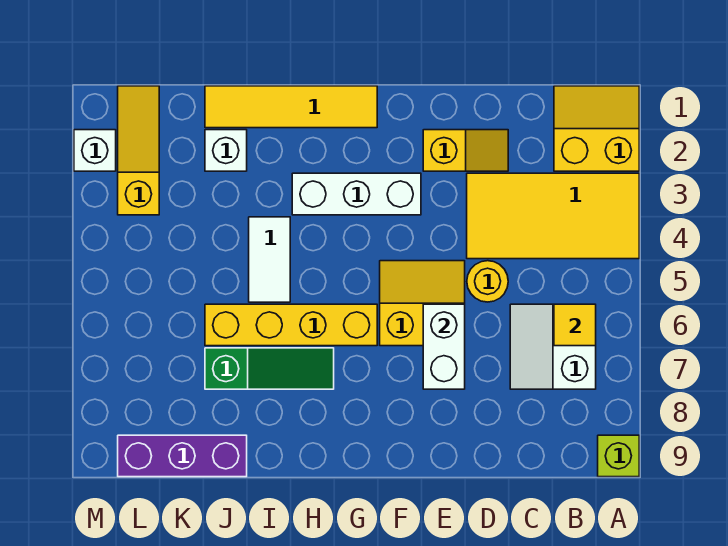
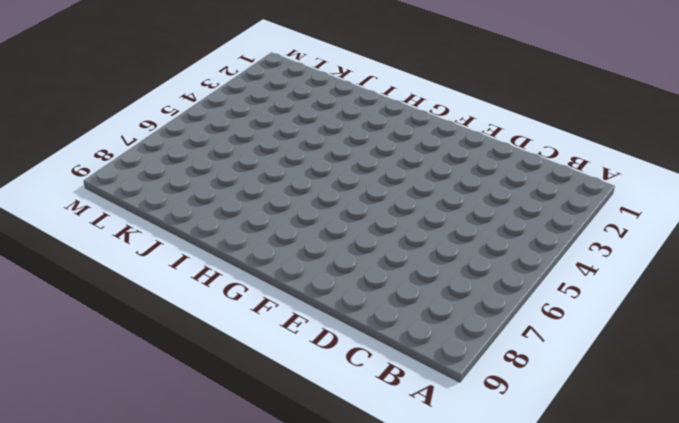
none -> yellow slope A1:B2 level 1 top 2
none -> yellow tile A3:D4 level 1
none -> lime brick A9 level 1

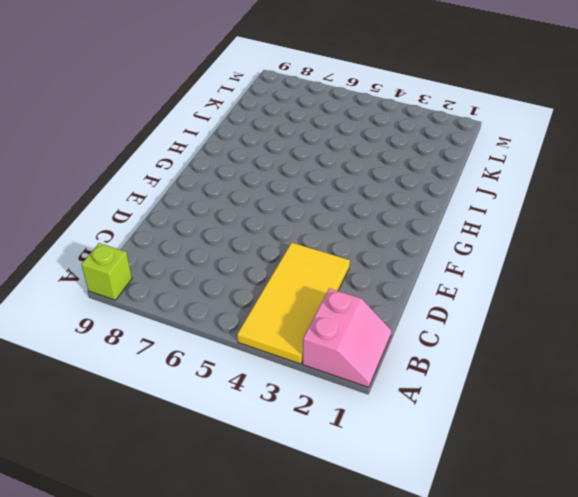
pink slope A1:B2 level 1 top 2 -> yellow slope A1:B2 level 1 top 2
none -> white slope B6:C7 level 1 top B
none -> yellow slope D2:E2 level 1 top E
none -> yellow round brick D5 level 1

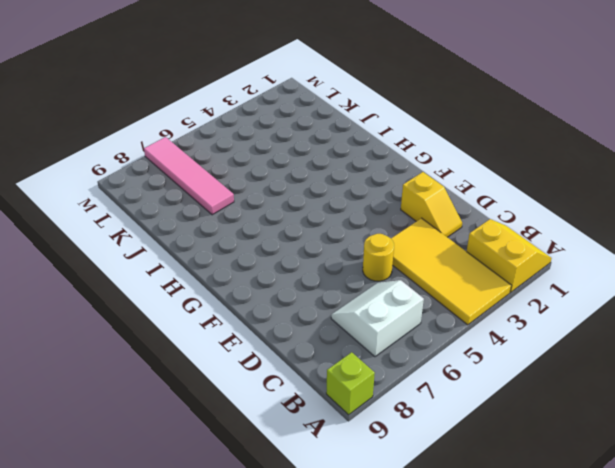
pink tile J7:M7 level 1 -> green slope H7:J7 level 1 top J
none -> yellow slope E5:F6 level 1 top 6
none -> white brick F3:H3 level 1
none -> yellow tile G1:J1 level 1

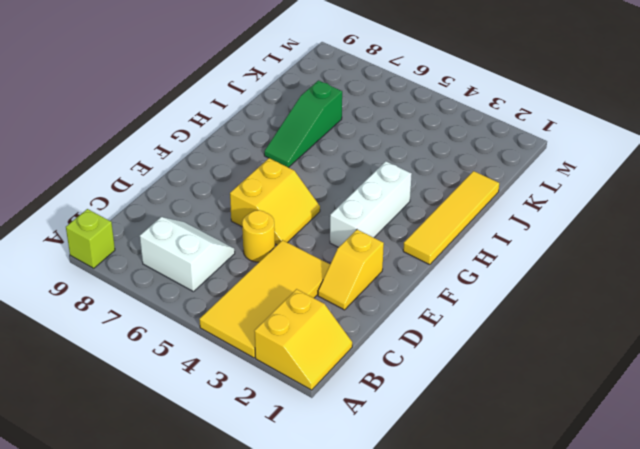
none -> yellow brick G6:J6 level 1
none -> white tile I4:I5 level 1
none -> white brick J2 level 1

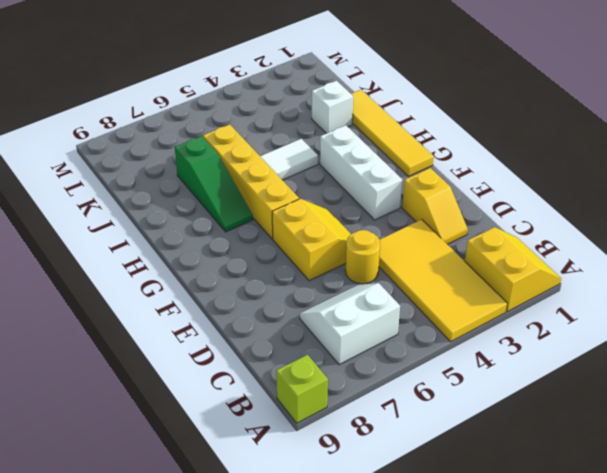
none -> purple brick J9:L9 level 1
none -> yellow slope L1:L3 level 1 top 3
none -> white brick M2 level 1

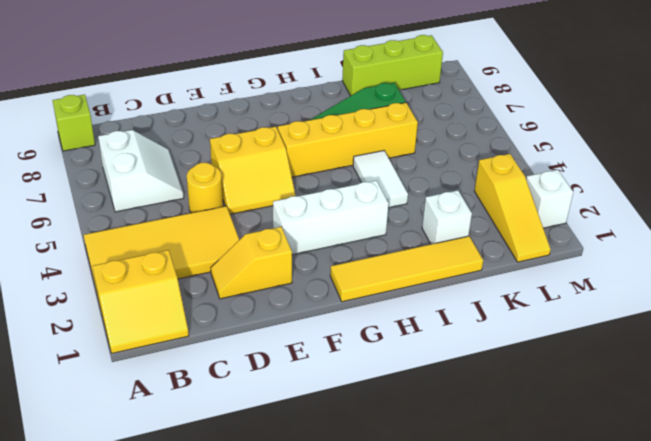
lime brick J9:L9 level 1 -> purple brick J9:L9 level 1
none -> yellow tile B6 level 2
none -> white brick E6:E7 level 2

